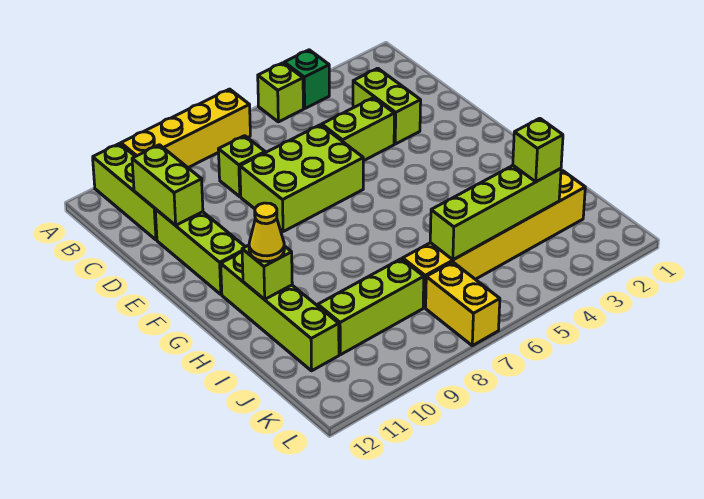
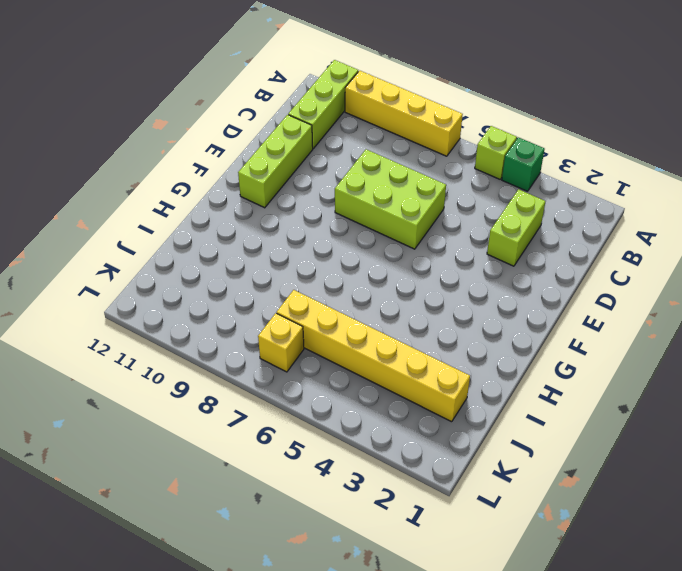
yellow brick K7 level 1 -> yellow brick K7:L7 level 1
none -> lime brick C8 level 1
none -> lime brick D4:D5 level 1
none -> lime brick G11:J11 level 1

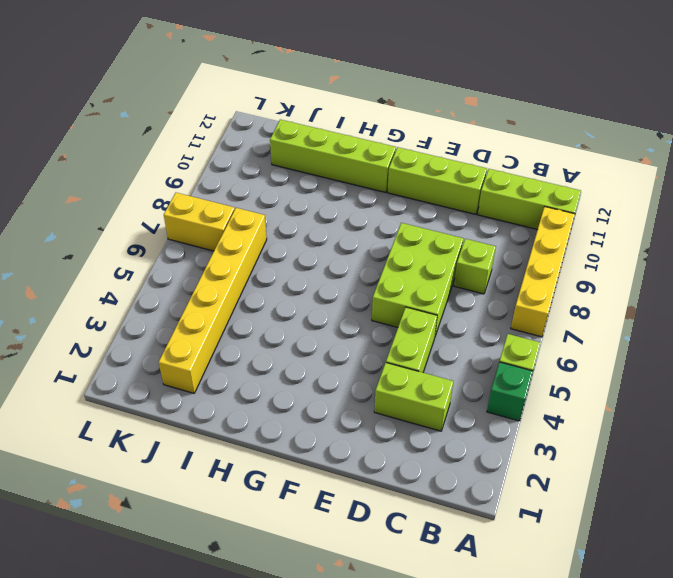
none -> lime brick J8:J10 level 1
none -> lime brick C11:D11 level 2
none -> lime brick H11 level 2

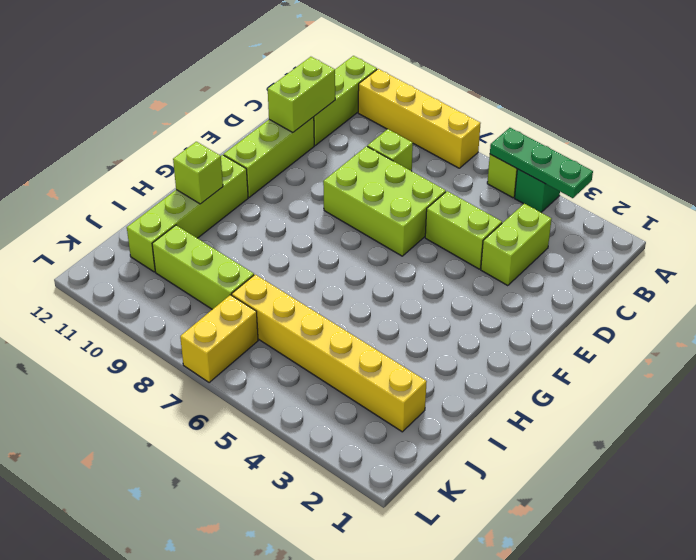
green plate A3:A5 level 2 -> none
none -> lime brick J3:J6 level 2
none -> yellow cone H11 level 3
none -> lime brick J3 level 3

